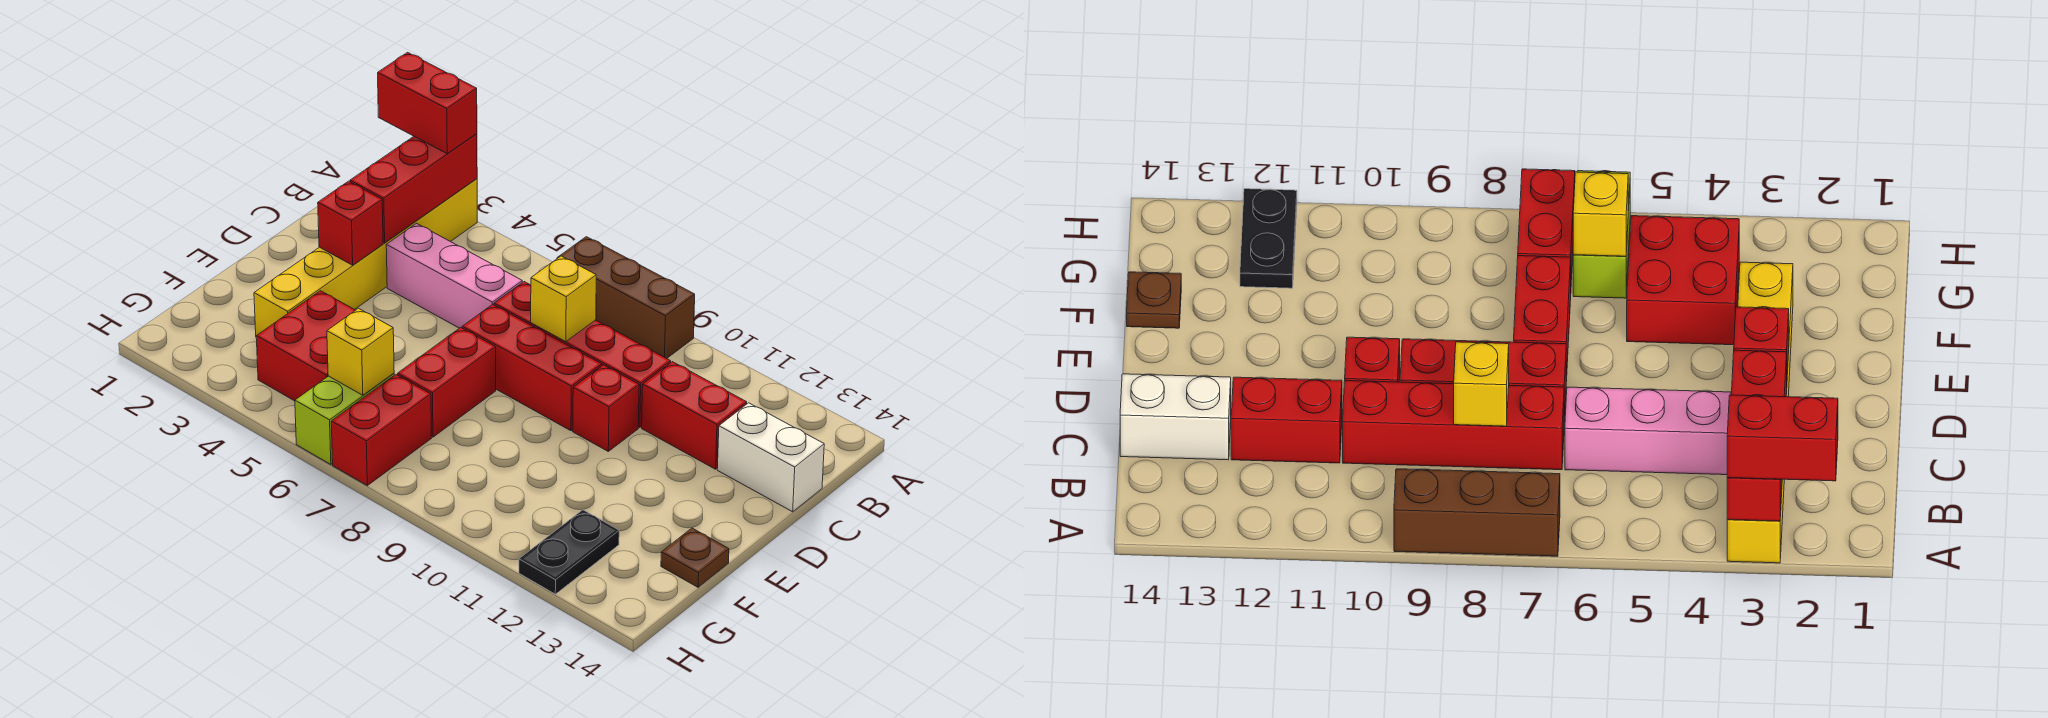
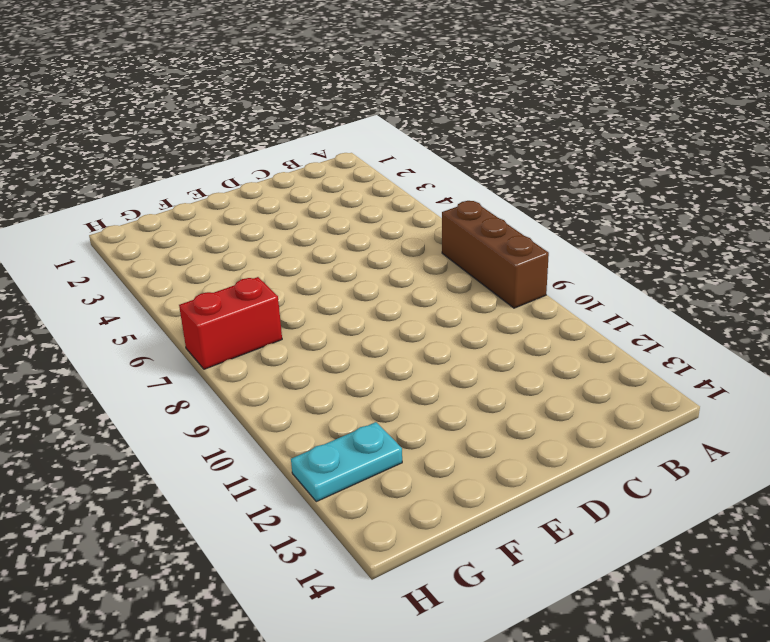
cyan plate G12:H12 level 1 -> black plate G12:H12 level 1
none -> yellow brick A3:F3 level 1
none -> pink brick C4:C6 level 1
none -> red brick C7:C10 level 1

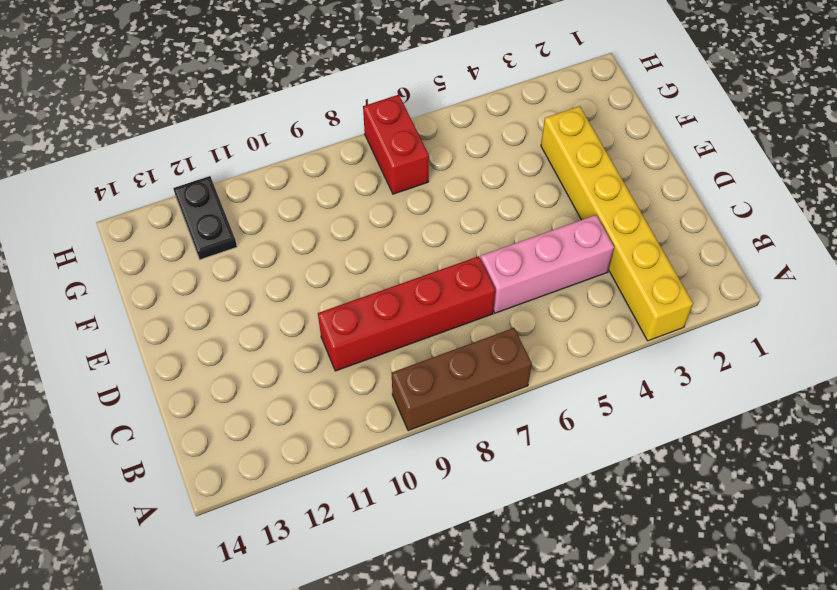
none -> red brick C11:C12 level 1
none -> white brick C13:C14 level 1
none -> red brick D7:D9 level 1

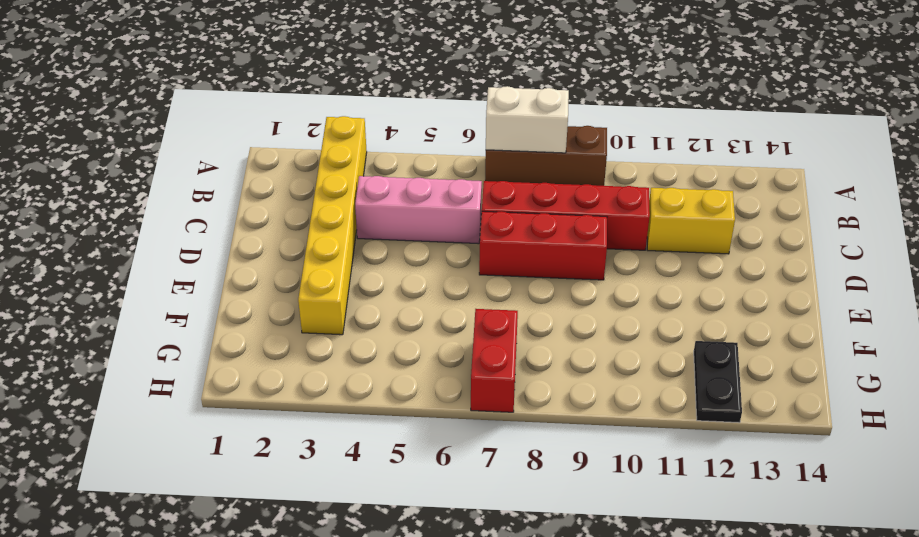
white brick A7:A8 level 2 -> white brick C13:C14 level 1
yellow brick C11:C12 level 1 -> red brick C11:C12 level 1
none -> red brick D10 level 1
none -> red brick E7:F7 level 1
none -> red brick F4:G5 level 1

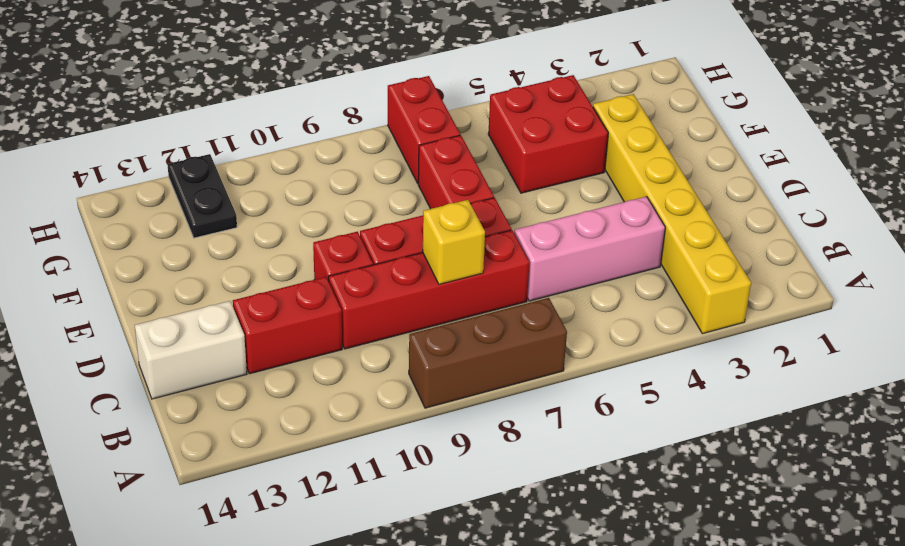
none -> brown plate F14 level 1
none -> lime brick G6:H6 level 1
none -> red brick A3:C3 level 2

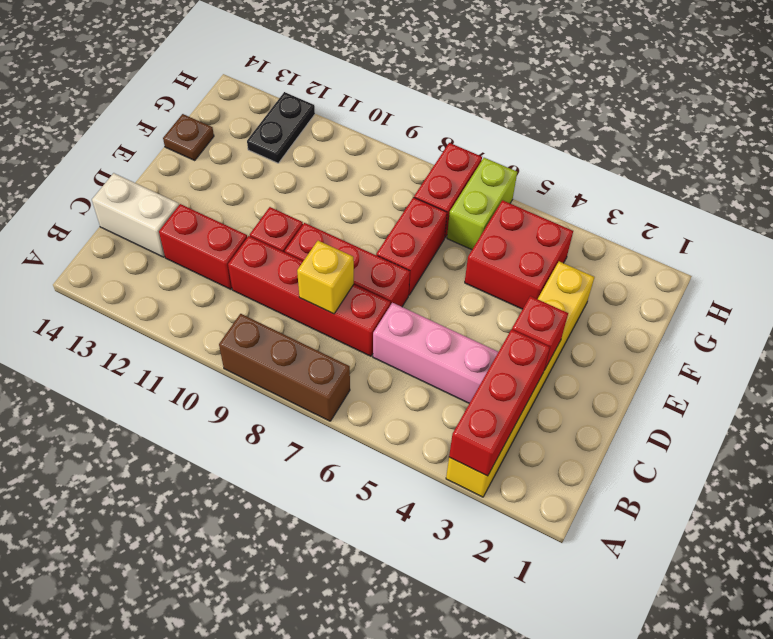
none -> yellow brick G6 level 2
none -> red brick A2:A3 level 3

